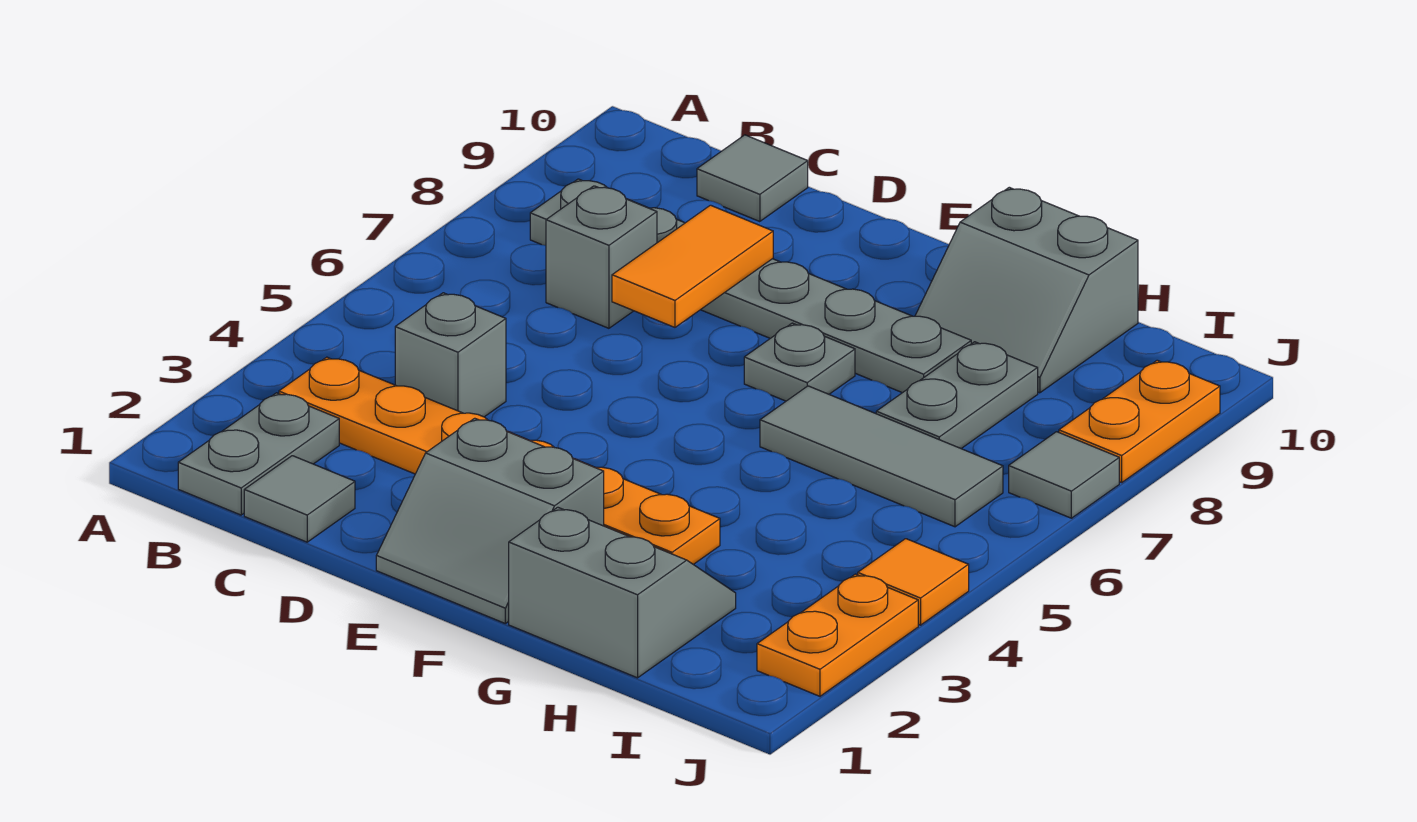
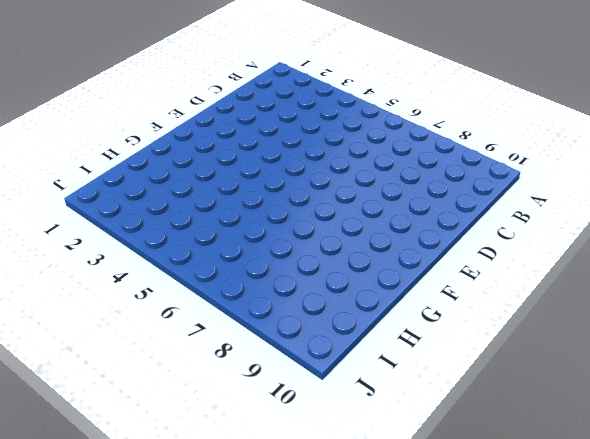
none -> grey plate B1:B2 level 1
none -> orange plate B3:G3 level 1
none -> grey plate B8:G8 level 1

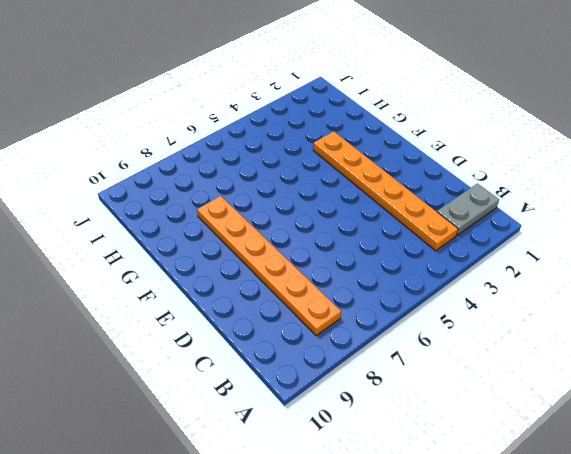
orange plate B8:G8 level 1 -> grey plate B8:G8 level 1
none -> grey tile C1 level 1
none -> grey brick C4 level 1
none -> grey brick C7 level 1

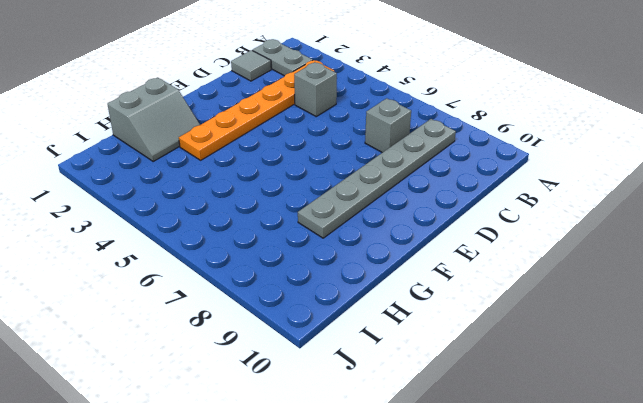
none -> grey tile C10 level 1
none -> grey slope E1:F2 level 1 top 2
none -> grey plate F7 level 1

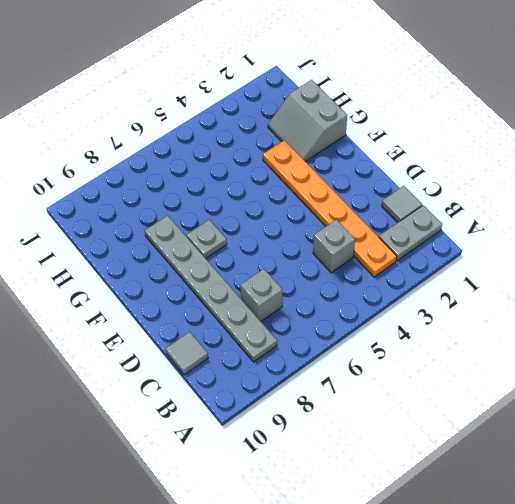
none -> grey slope E1:F2 level 1 top 2
none -> grey tile G6:I6 level 1
none -> grey slope G9:H10 level 1 top 10

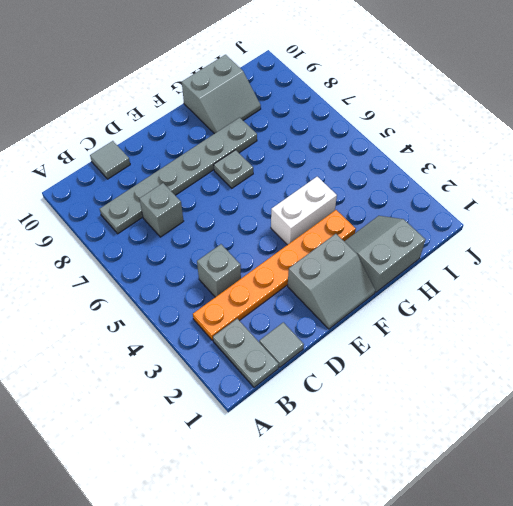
white brick F4:G4 level 1 -> none
none -> grey tile G6:I6 level 1
none -> grey plate H7:H8 level 1
none -> orange plate J2:J3 level 1

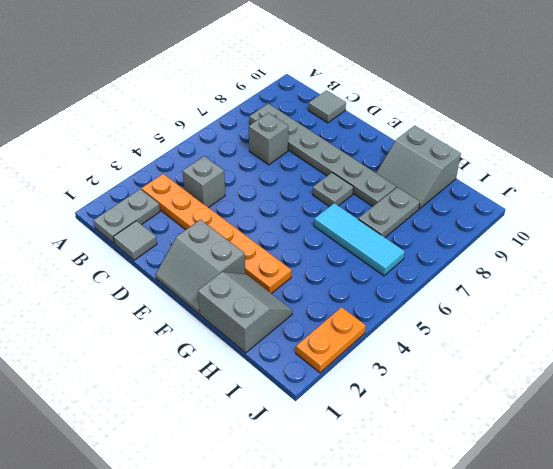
cyan tile G6:I6 level 1 -> grey tile G6:I6 level 1
none -> orange tile J4 level 1
none -> grey tile J7 level 1
none -> orange plate J8:J9 level 1

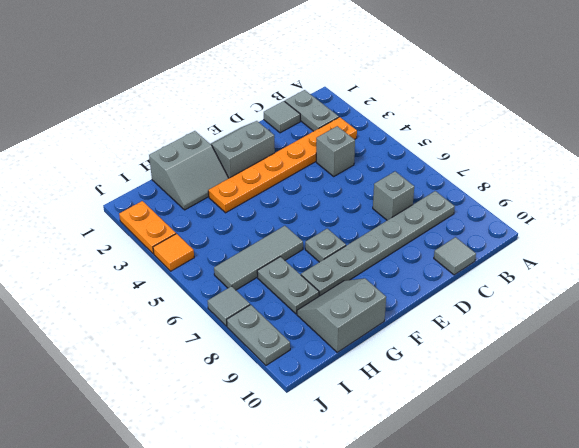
grey plate J8:J9 level 1 -> orange plate J8:J9 level 1
none -> orange tile D7:D8 level 2

